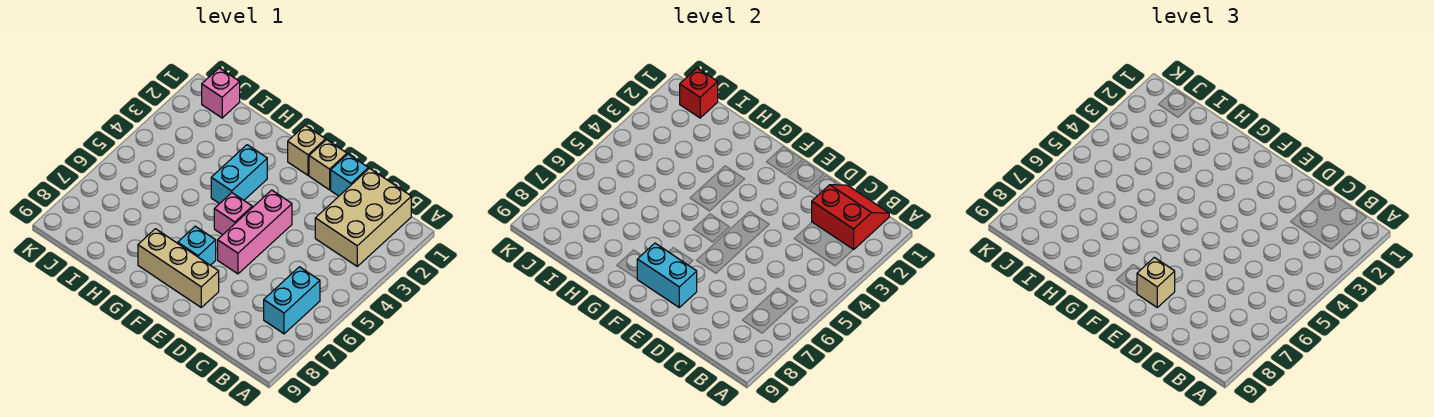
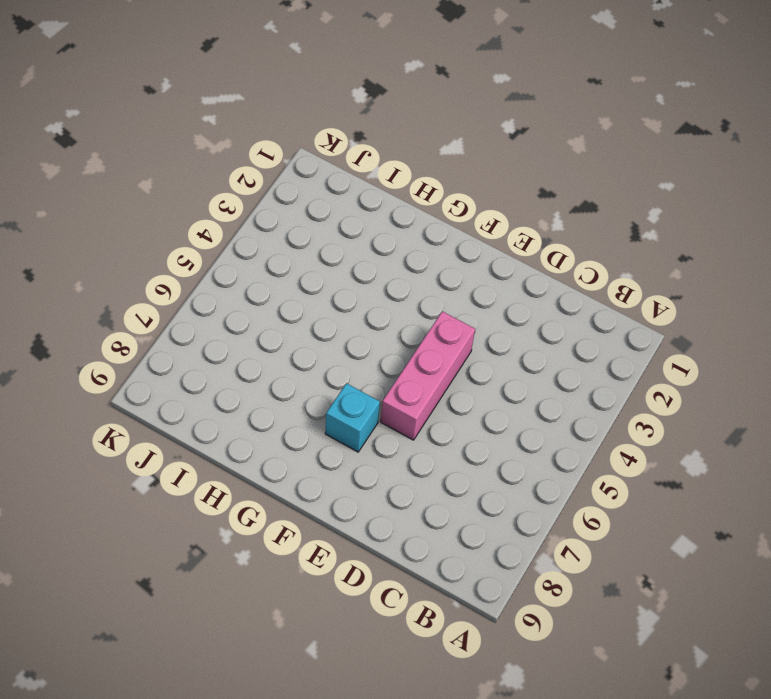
none -> tan brick B1:C3 level 1
none -> cyan brick B6:B7 level 1
none -> cyan brick D1 level 1

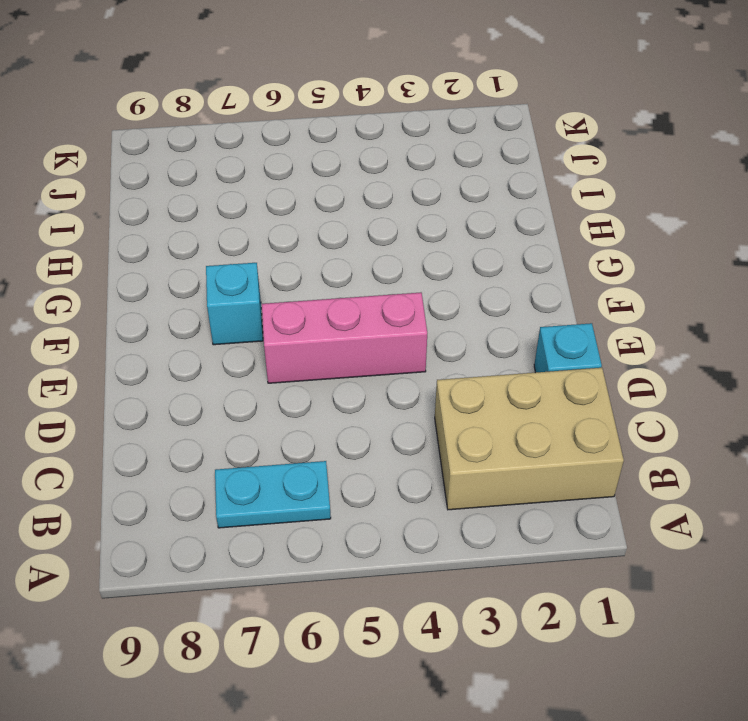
cyan plate B6:B7 level 1 -> cyan brick B6:B7 level 1
none -> tan brick E1 level 1
none -> tan brick E8:G8 level 1
none -> tan brick F1 level 1

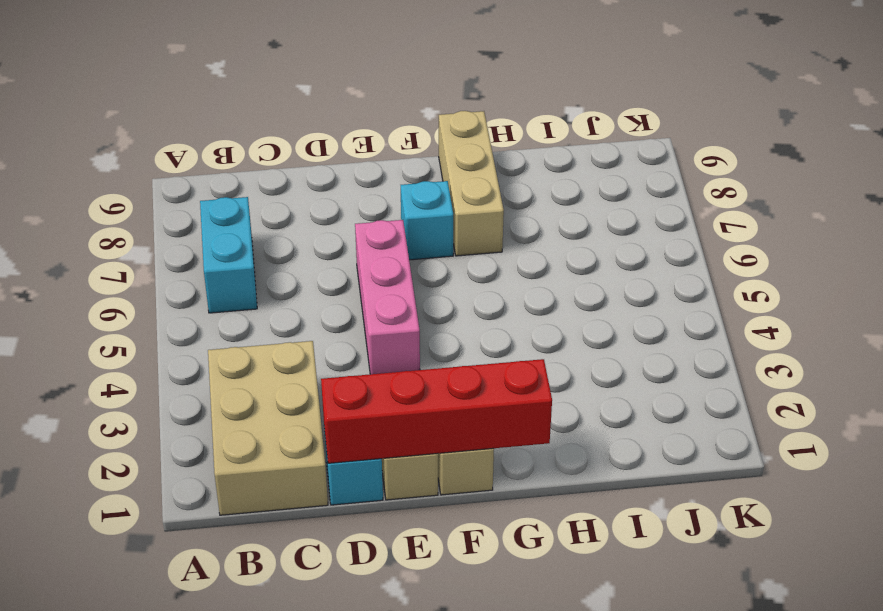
red brick D1:G1 level 2 -> none
tan brick G7:G9 level 1 -> tan brick E8:G8 level 1
none -> pink brick F5 level 1
none -> cyan brick G3:G4 level 1
none -> pink brick J1 level 1

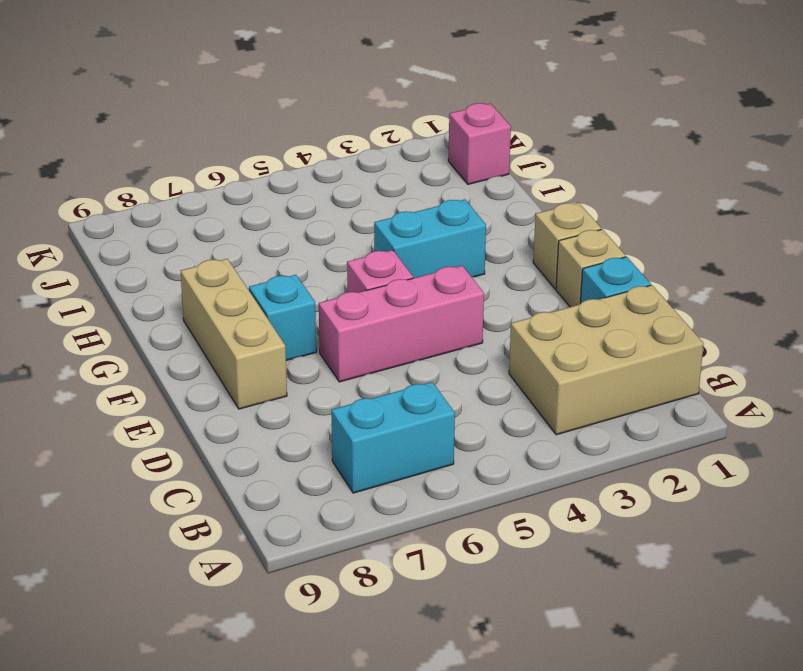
none -> red slope B1:C2 level 2 top 2
none -> cyan brick E8:F8 level 2
none -> red brick J1 level 2

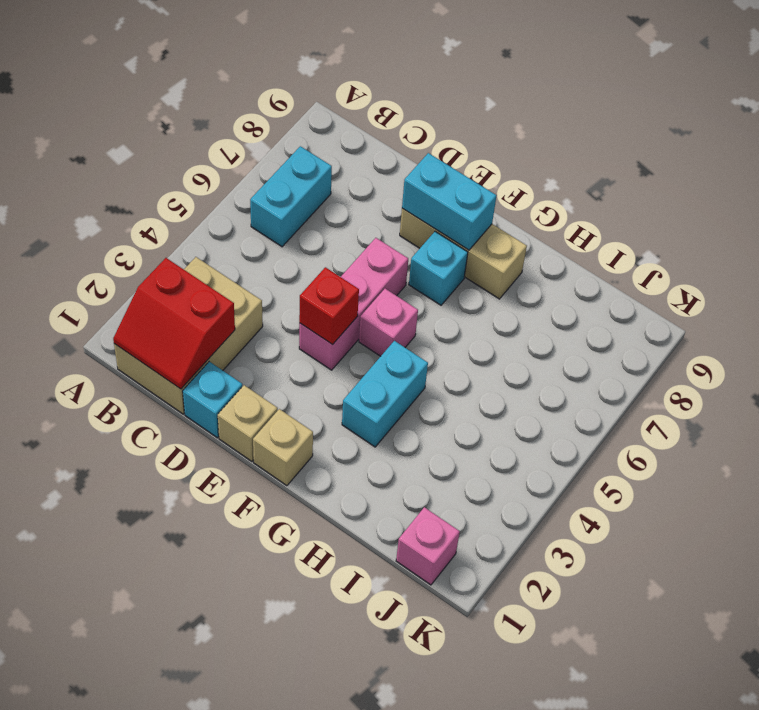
red brick E4 level 2 -> red brick J1 level 2
none -> tan brick E8 level 3

